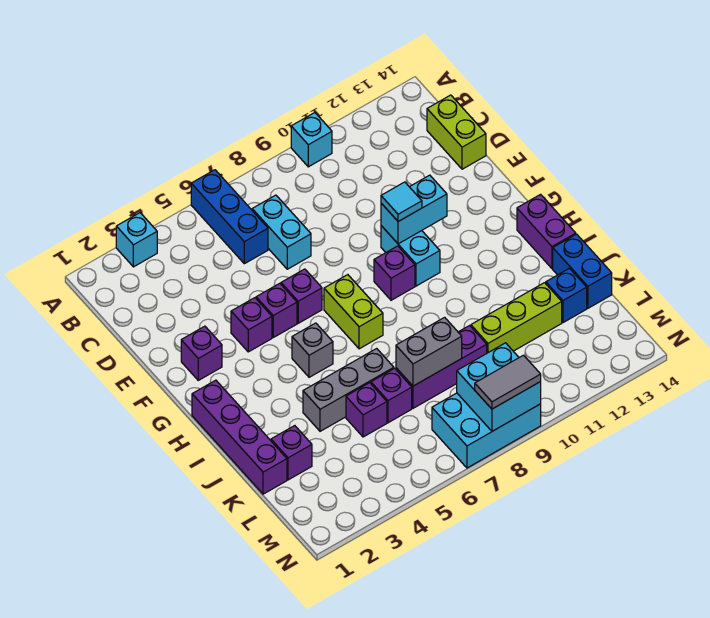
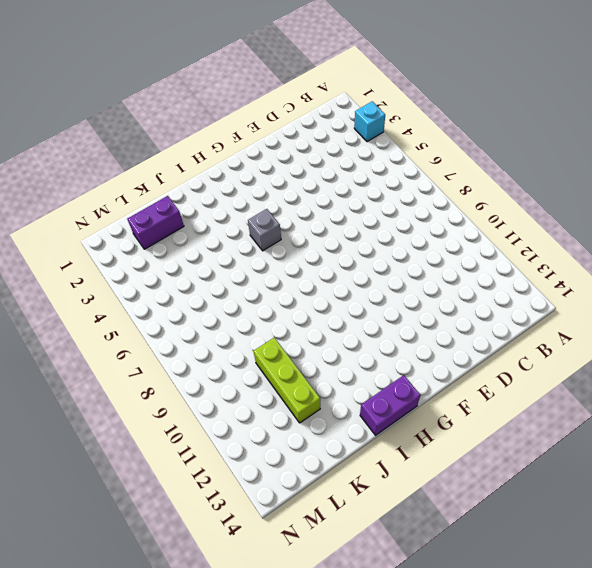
purple brick K2:L2 level 1 -> purple brick K2 level 1
none -> blue brick A6:C6 level 1
none -> cyan brick A10 level 1
none -> cyan brick C7:D7 level 1

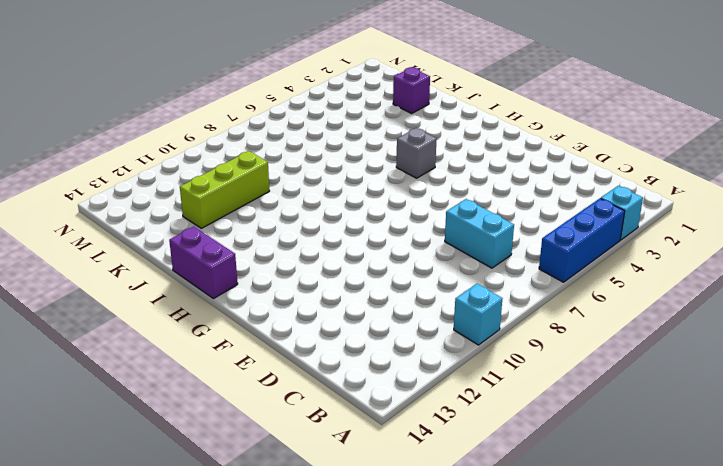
blue brick A4:A6 level 1 -> blue brick A6:C6 level 1
none -> lime brick C14:D14 level 1
none -> purple brick F2 level 1
none -> purple brick F4 level 1

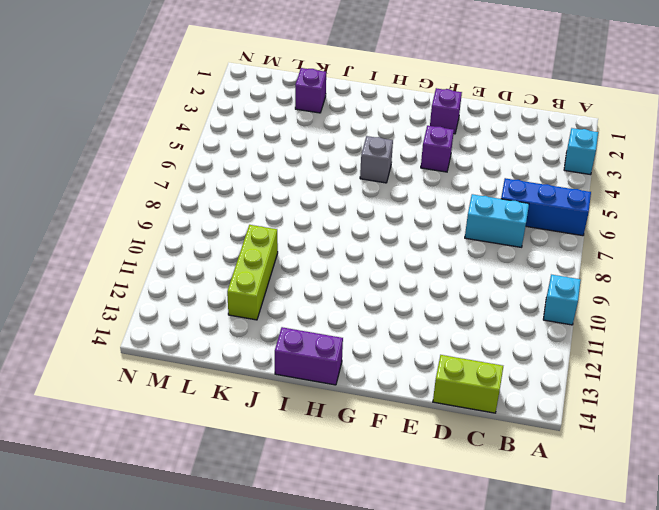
none -> purple brick F5 level 1
none -> purple brick F6 level 1
none -> cyan brick F10:G10 level 1

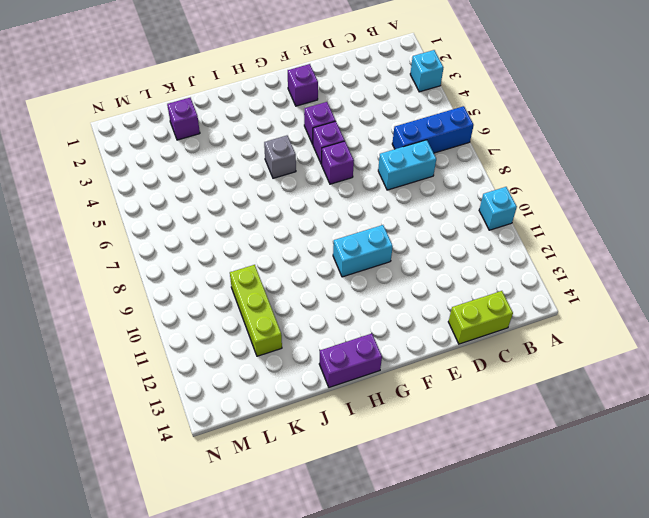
none -> lime brick G7:H7 level 1
none -> purple brick G9 level 1
none -> purple brick H1:K1 level 1

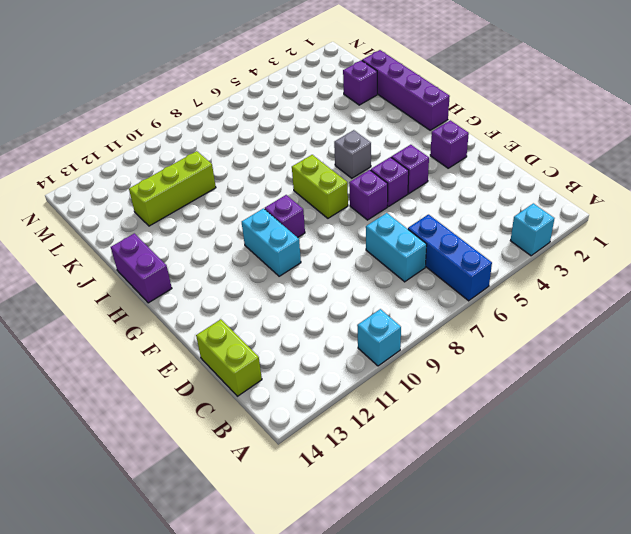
none -> grey brick J4:J6 level 1
none -> blue brick J14:K14 level 1
none -> purple brick K5 level 1

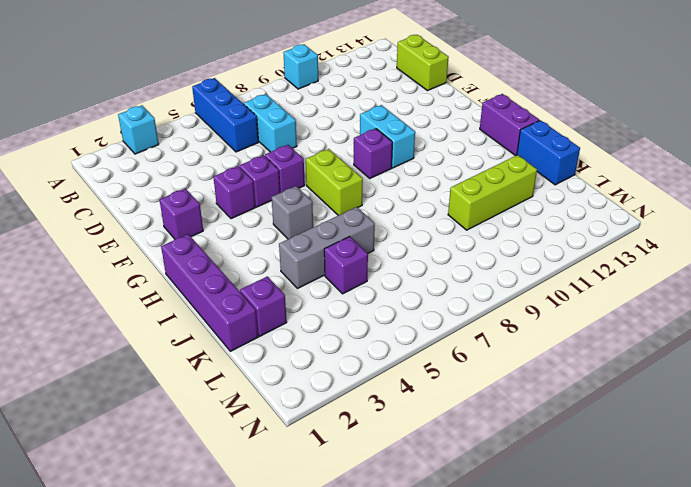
none -> purple brick K6 level 1
none -> purple brick K7:K9 level 1
none -> blue brick K13 level 1

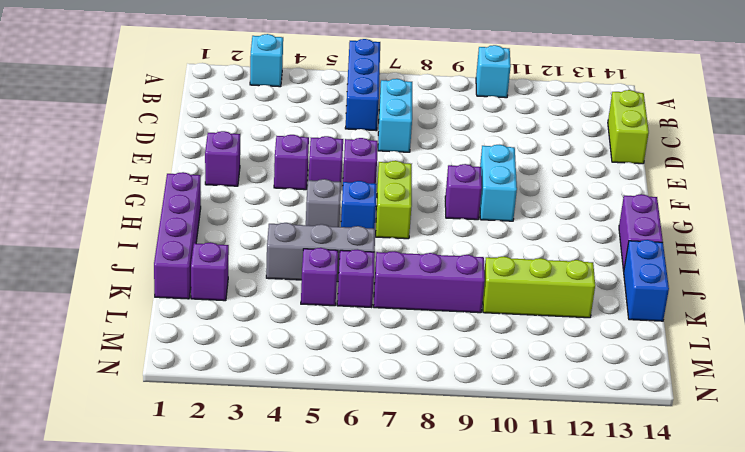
blue brick H6 level 1 -> blue brick K13 level 1
none -> cyan brick M7:N9 level 1
none -> cyan brick F10:F11 level 2
none -> grey brick K7:K8 level 2

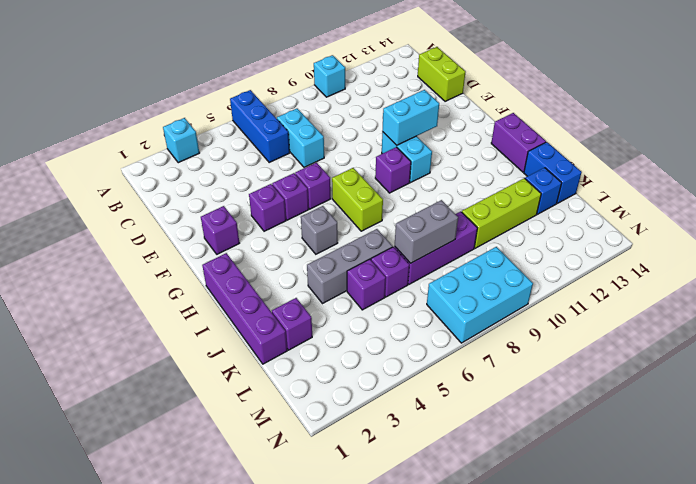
none -> cyan brick M8:N9 level 2
none -> cyan tile F10 level 3
none -> grey tile N8:N9 level 3

